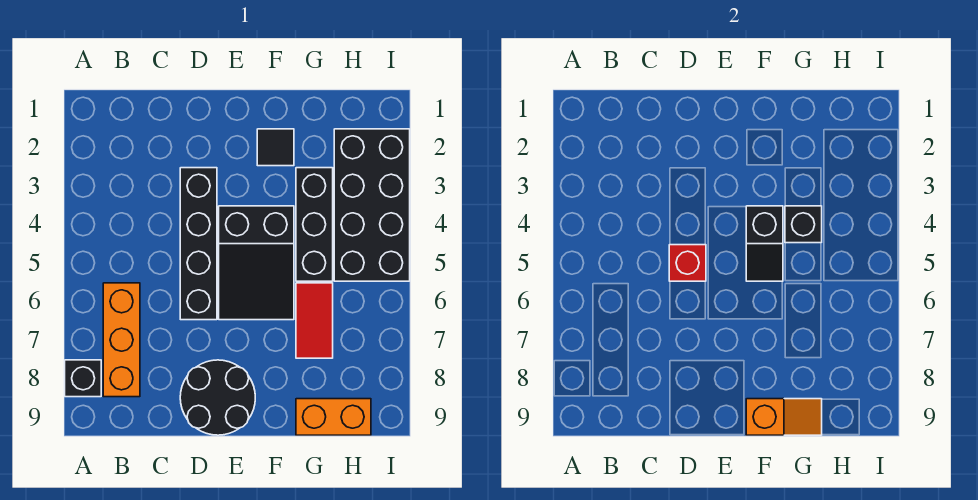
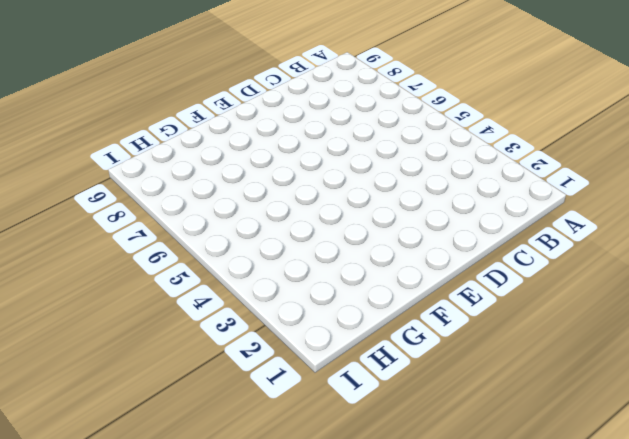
none -> black brick A8 level 1
none -> orange brick B6:B8 level 1
none -> black brick D3:D6 level 1

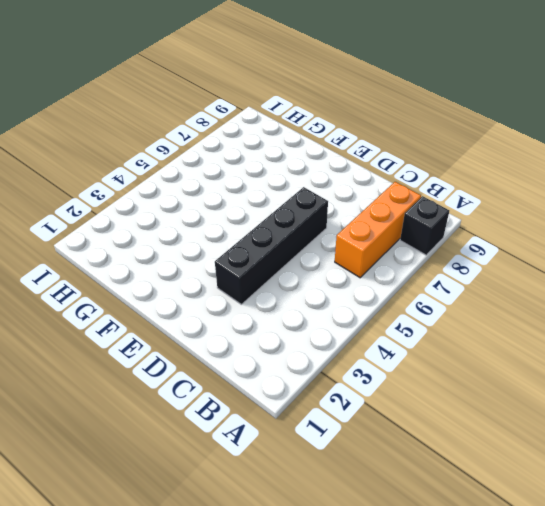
none -> black round brick D8:E9 level 1
none -> black slope E4:F6 level 1 top 4
none -> black tile F2 level 1

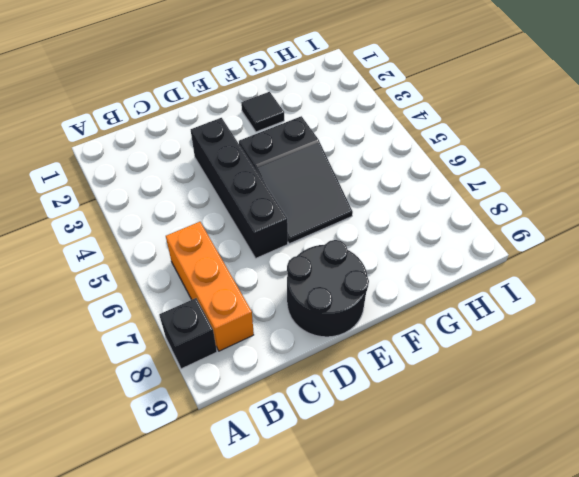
none -> black brick G3:G5 level 1
none -> red tile G6:G7 level 1
none -> orange brick G9:H9 level 1

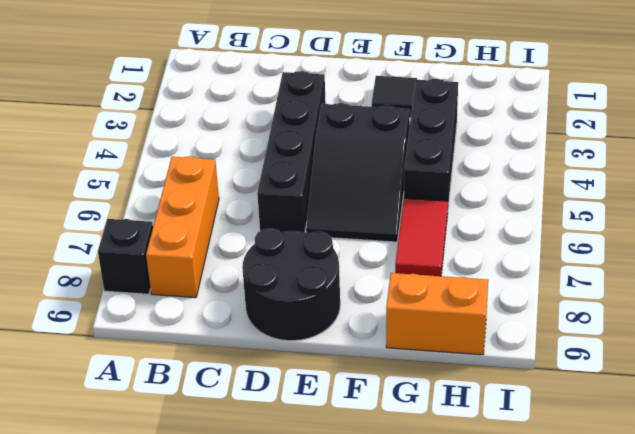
none -> black brick H2:I5 level 1
none -> red brick D5 level 2
none -> black slope F4:F5 level 2 top 4

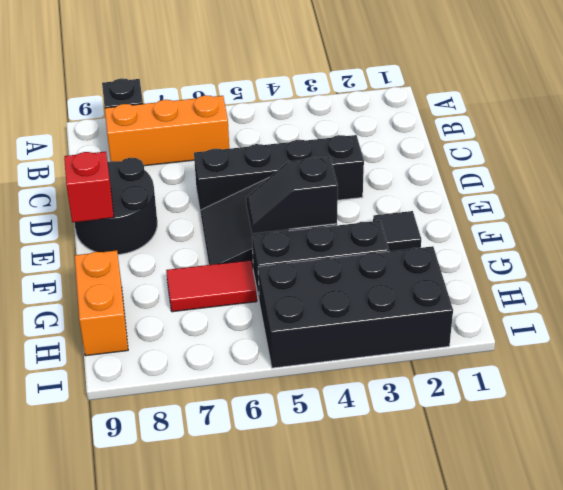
red brick E9 level 2 -> red brick D5 level 2
none -> orange slope F9:G9 level 2 top F
none -> black brick G4 level 2

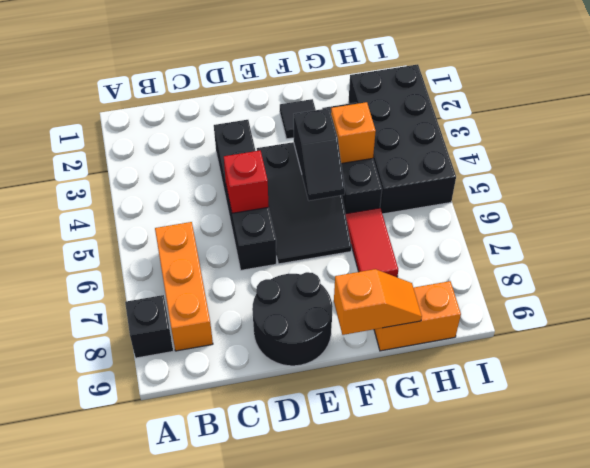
orange brick G4 level 2 -> black brick G4 level 2

